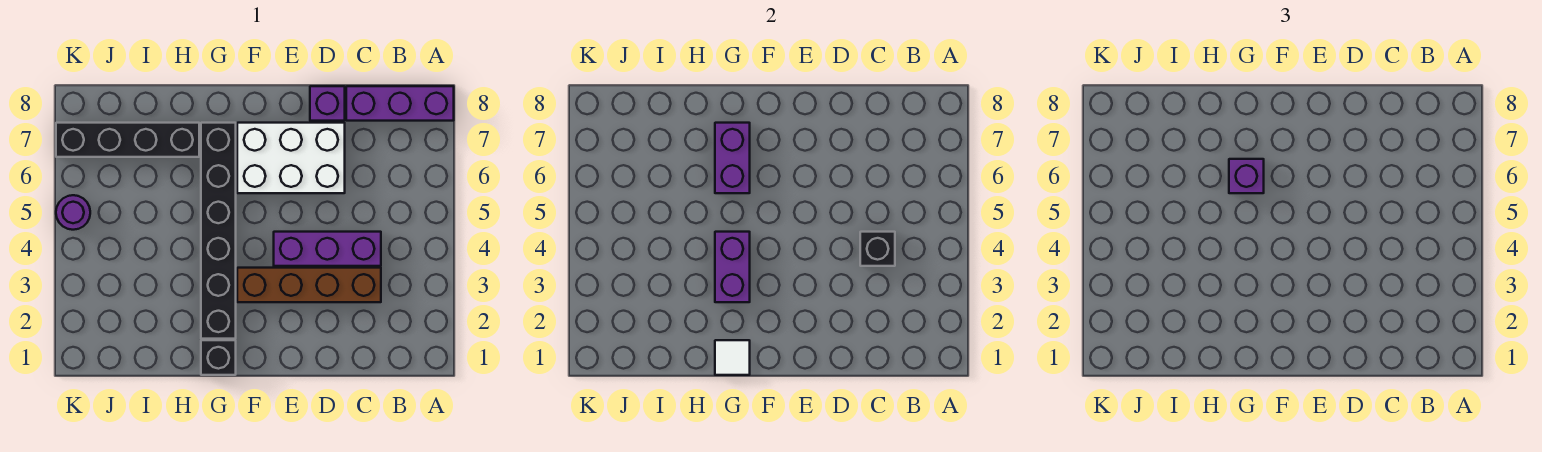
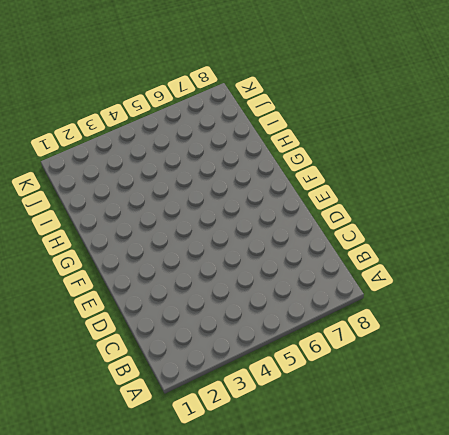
none -> purple brick A8:C8 level 1
none -> brown brick C3:F3 level 1
none -> purple brick C4:E4 level 1

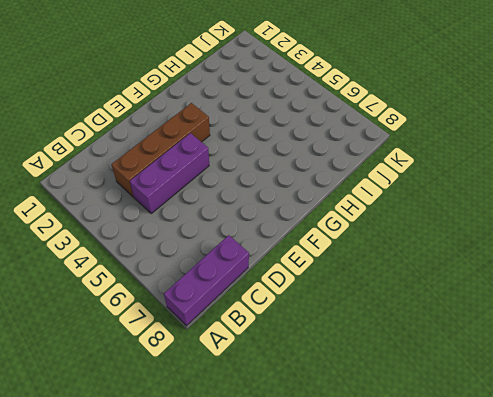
none -> white brick D6:F7 level 1
none -> purple brick D8 level 1
none -> black brick G1 level 1

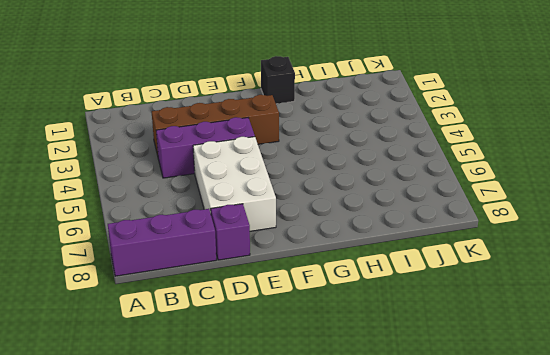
white brick D5:E7 level 1 -> white brick D6:F7 level 1
none -> black brick G2:G7 level 1
none -> black brick H7:K7 level 1
none -> purple round brick K5 level 1

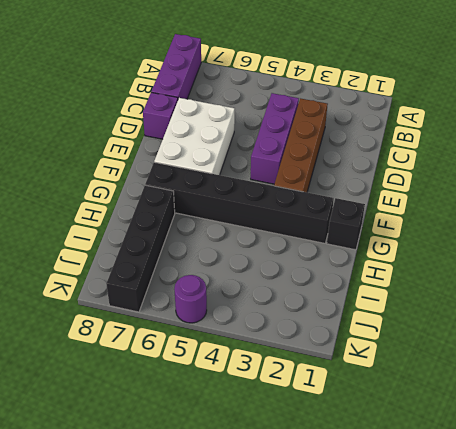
none -> black brick C4 level 2
none -> white tile G1 level 2
none -> purple brick G3:G4 level 2

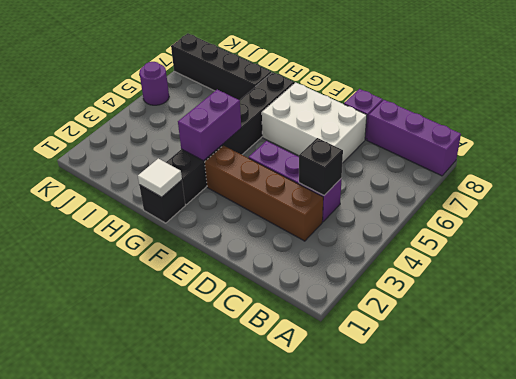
none -> purple brick G6:G7 level 2
none -> purple brick G6 level 3

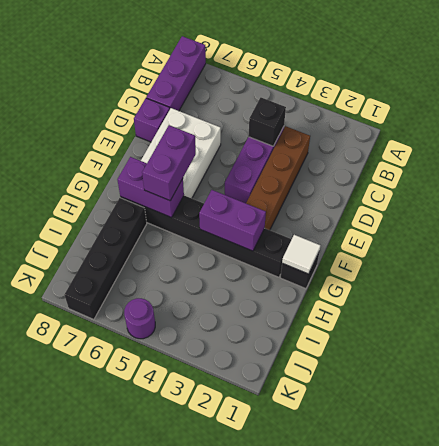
purple brick F6:G6 level 3 -> purple brick G6 level 3

